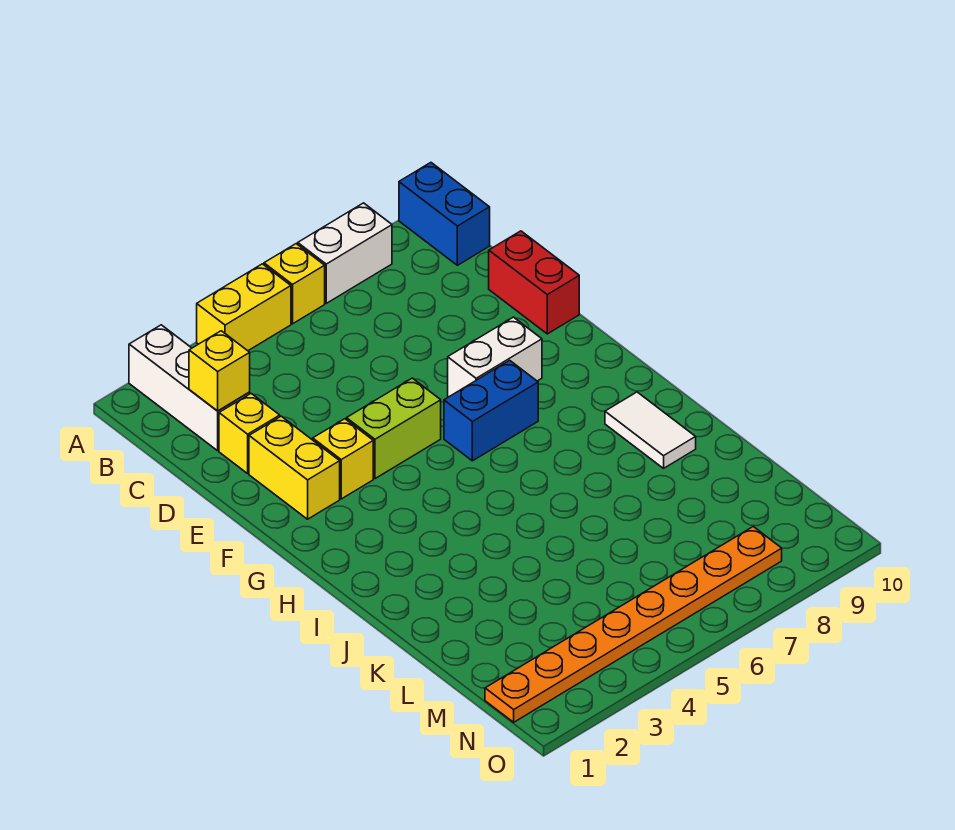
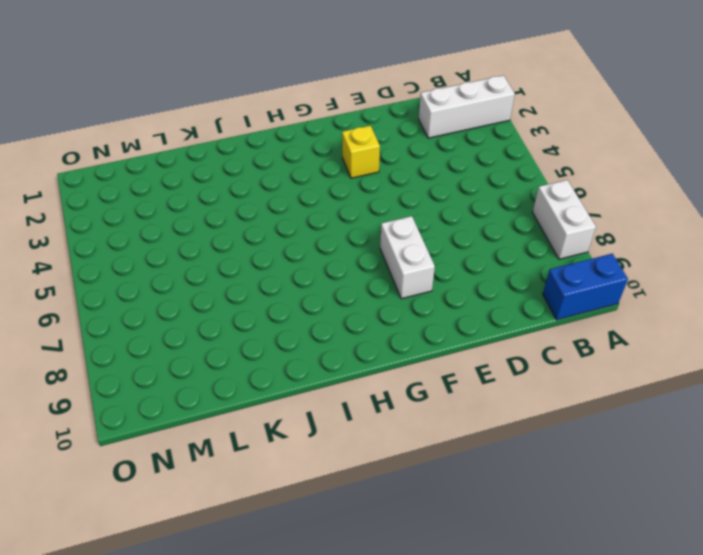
none -> yellow brick A4:A5 level 1
none -> yellow brick A6 level 1
none -> yellow brick D2 level 1

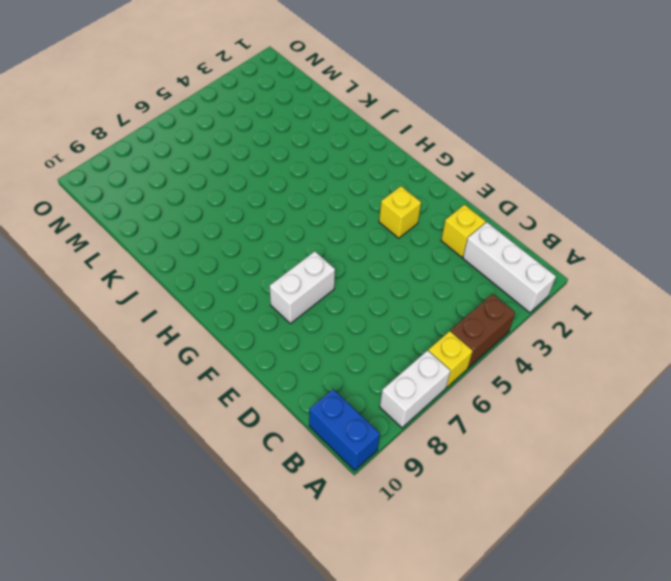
brown brick A4:A5 level 1 -> yellow brick A4:A5 level 1
none -> red brick D10:E10 level 1
none -> yellow brick E2:F2 level 1
none -> lime brick F4:F5 level 1

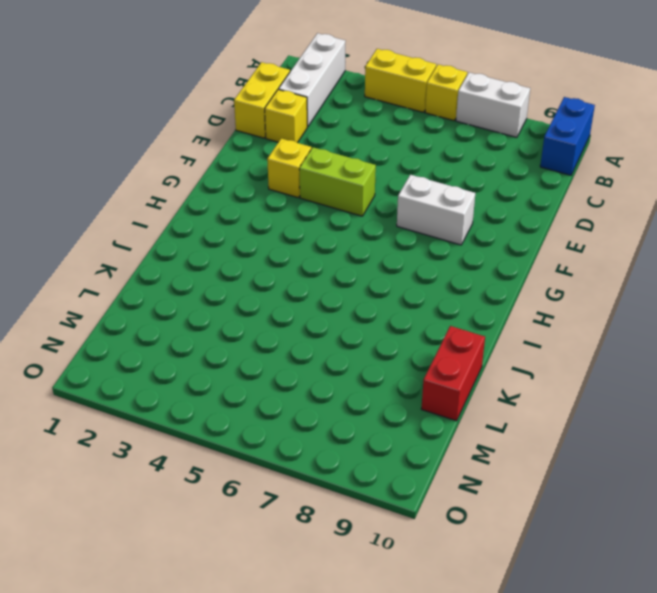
yellow brick C1:D1 level 1 -> yellow brick E2:F2 level 1
red brick K10:L10 level 1 -> red brick D10:E10 level 1
none -> blue brick G6:G7 level 1
none -> white tile I9:J9 level 1
none -> orange plate N1:N8 level 1

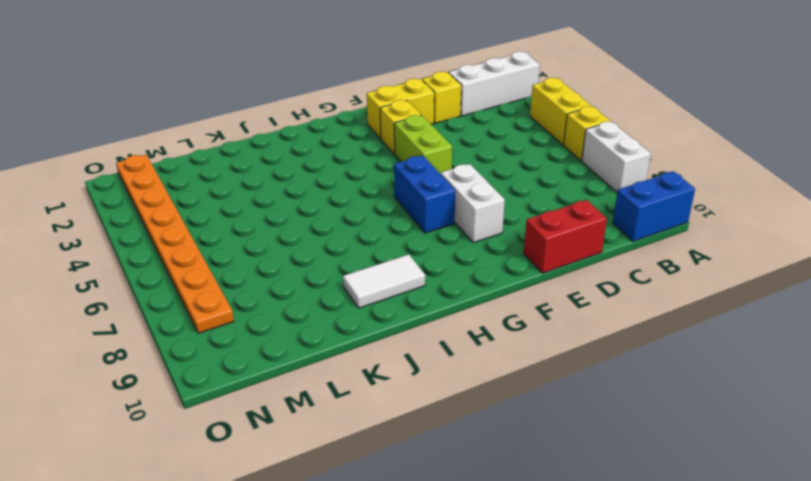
none -> yellow brick C2 level 2

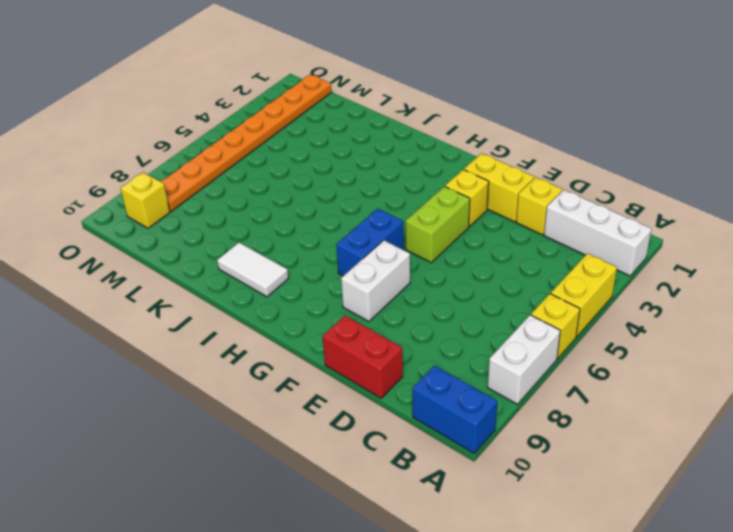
yellow brick N9 level 1 -> yellow brick C2 level 2

